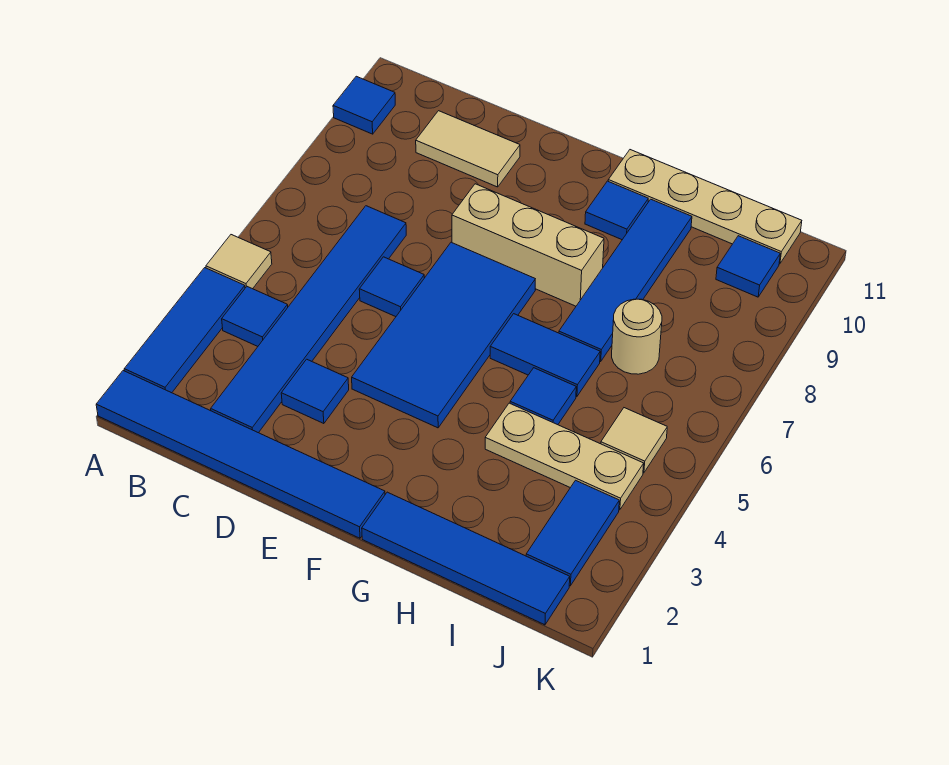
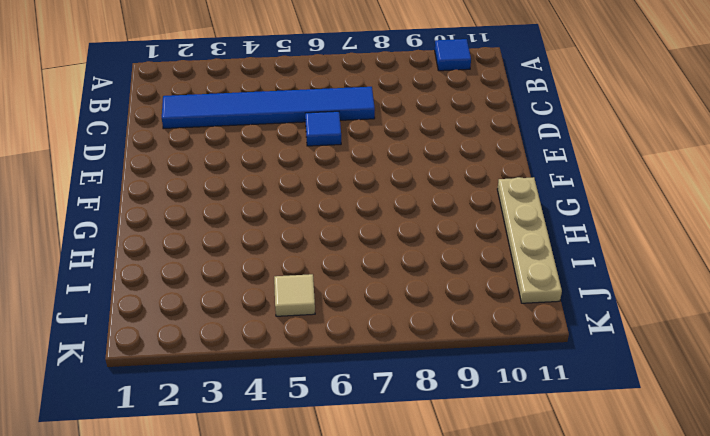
none -> blue tile A1:F1 level 1
none -> blue tile A2:A4 level 1
none -> tan tile A5 level 1

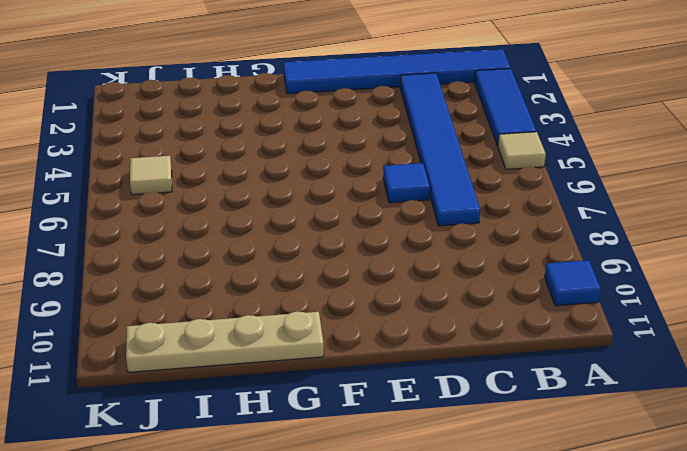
none -> blue tile B4 level 1
none -> tan tile C10:D10 level 1
none -> blue tile D3 level 1

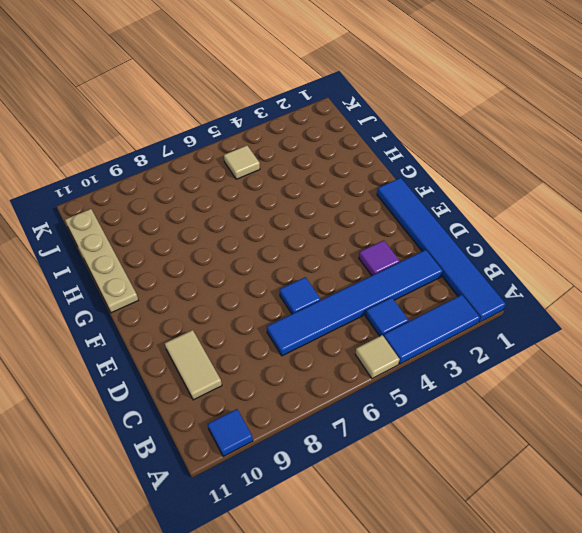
purple tile D3 level 1 -> blue tile D3 level 1
none -> blue tile E4:F7 level 1
none -> tan brick E8:G8 level 1
none -> blue tile G1:J1 level 1

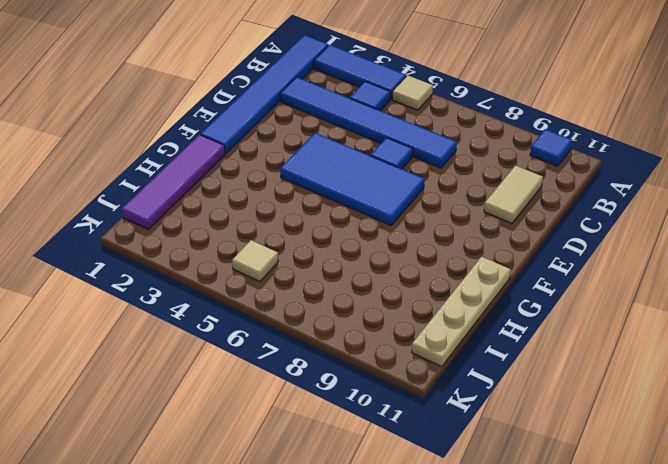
purple tile G1:J1 level 1 -> blue tile G1:J1 level 1
none -> blue tile D3 level 1
none -> tan brick E8:G8 level 1
none -> blue tile G6:H6 level 1

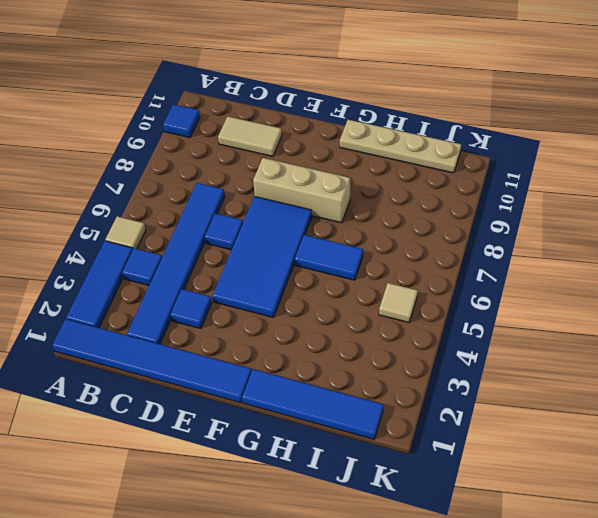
none -> blue tile G10 level 1
none -> tan plate H4:J4 level 1
none -> blue tile H5 level 1

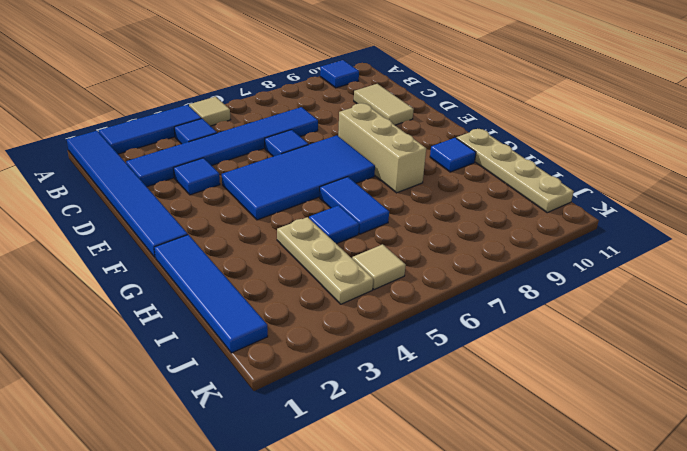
none -> blue tile H7:H10 level 1
none -> tan round brick I7 level 1
none -> blue tile J2:J3 level 1

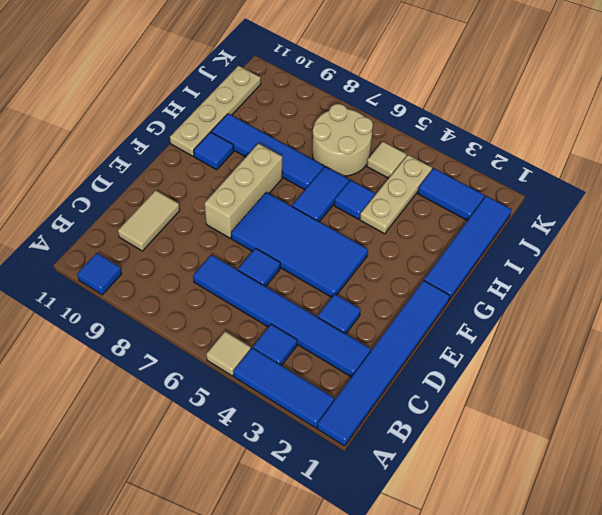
tan round brick I6:J7 level 1 -> tan round brick I7 level 1
none -> blue tile J10 level 1

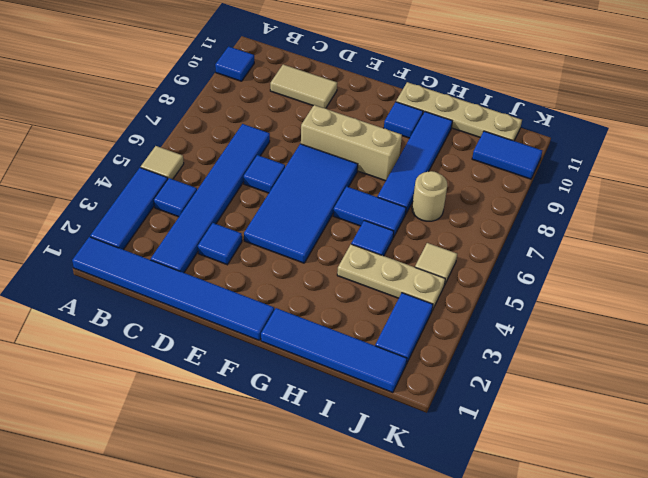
blue tile J10:K10 level 1 -> blue tile J10 level 1

